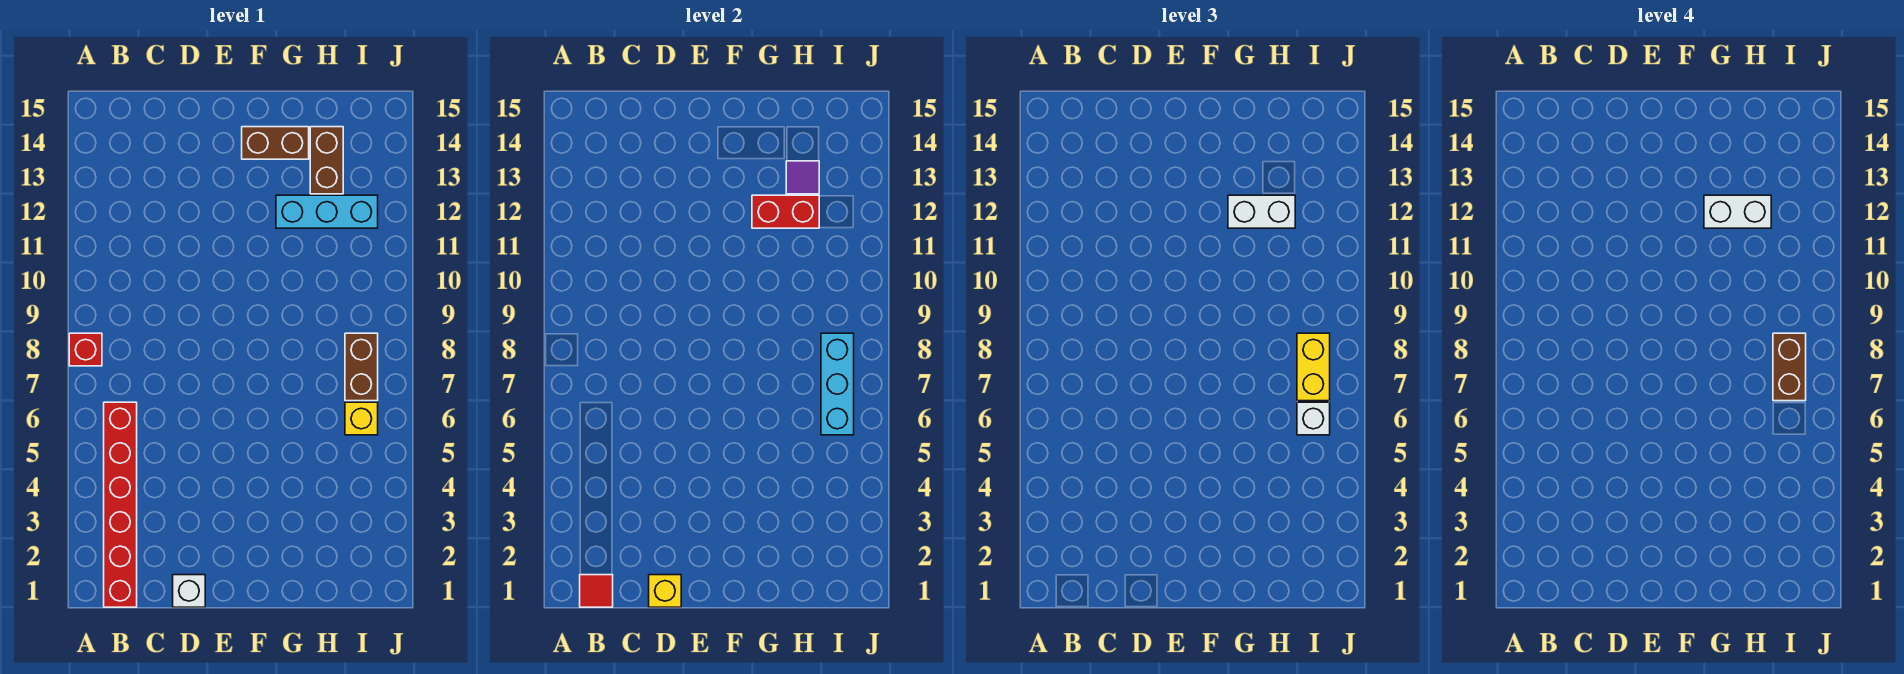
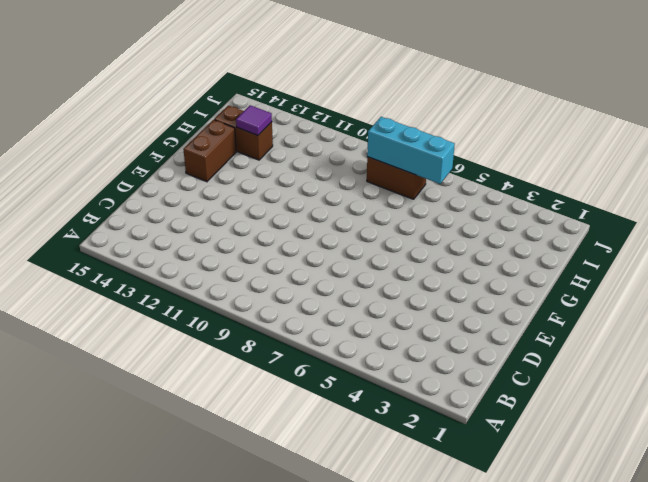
none -> red brick A8 level 1
none -> red brick B1:B6 level 1
none -> white brick D1 level 1

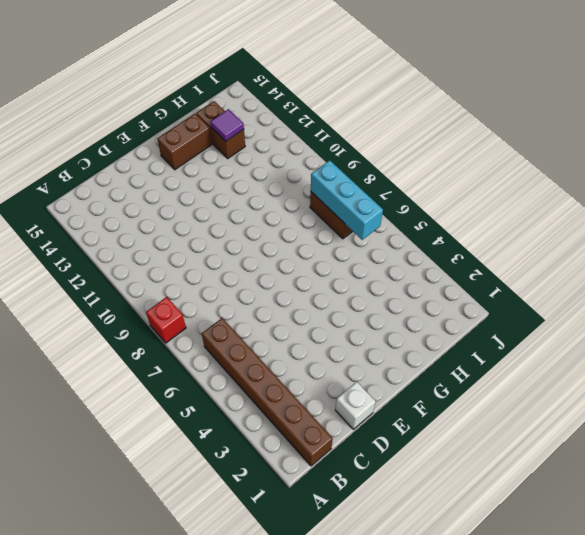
brown brick B1:B6 level 1 -> red brick B1:B6 level 1
none -> cyan brick G12:I12 level 1
none -> yellow brick I6 level 1
none -> red tile B1 level 2

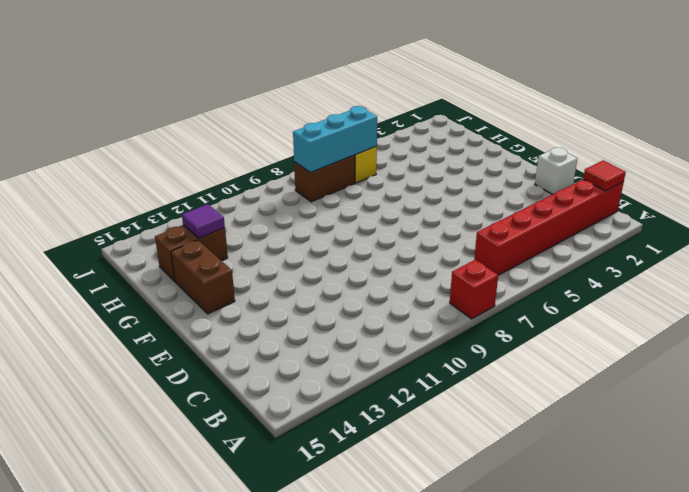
none -> cyan brick G12:I12 level 1
none -> yellow brick D1 level 2
none -> red brick G12:H12 level 2

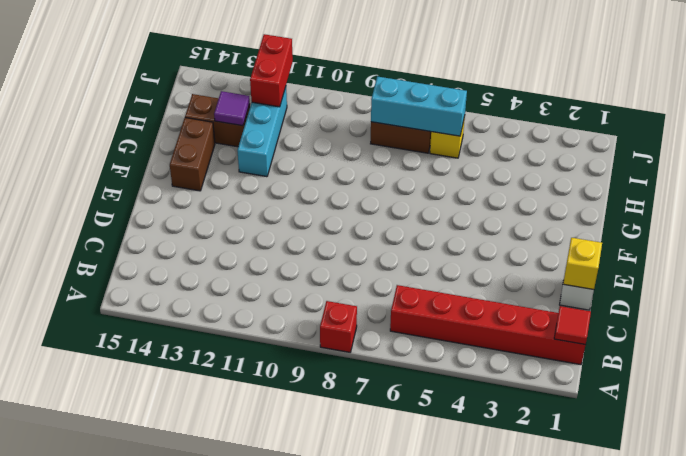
red brick I12:J12 level 2 -> red brick G12:H12 level 2
none -> white brick G12:H12 level 3
none -> white brick I6 level 3
none -> yellow brick I7:I8 level 3

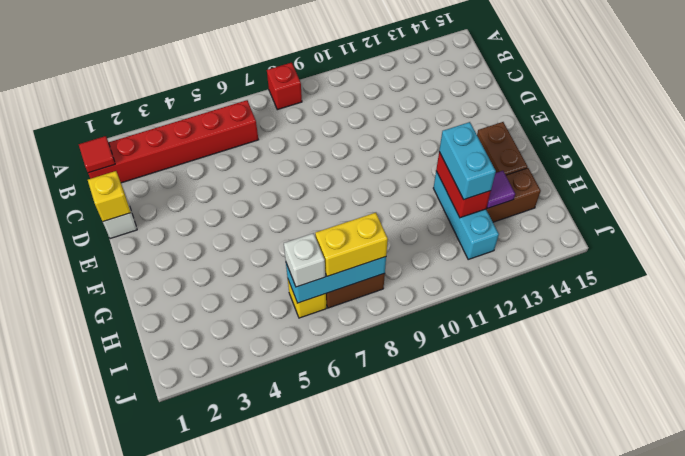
cyan brick G12:H12 level 3 -> white brick G12:H12 level 3
none -> white brick G12:H12 level 4
none -> brown brick I7:I8 level 4

